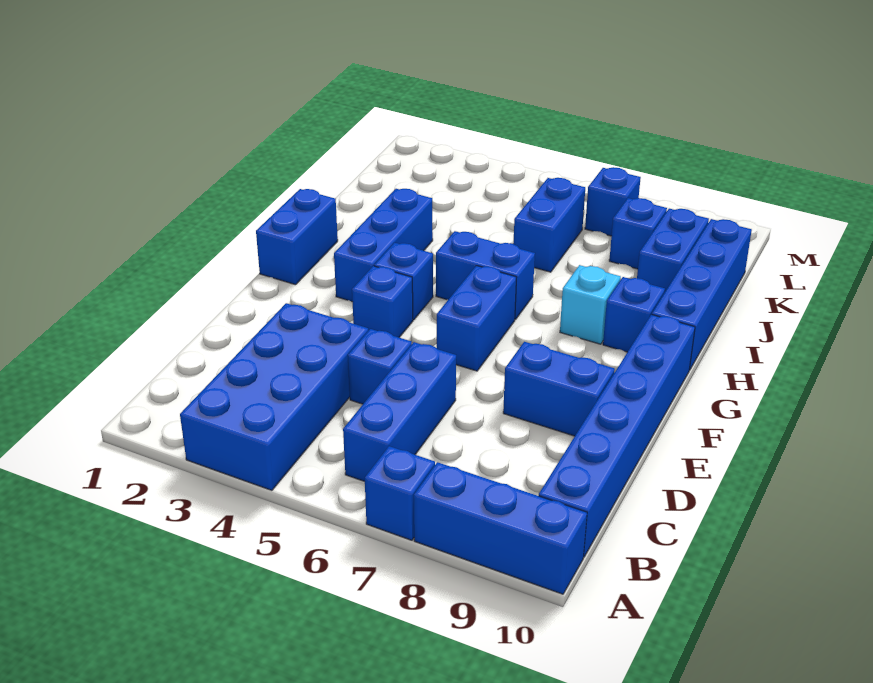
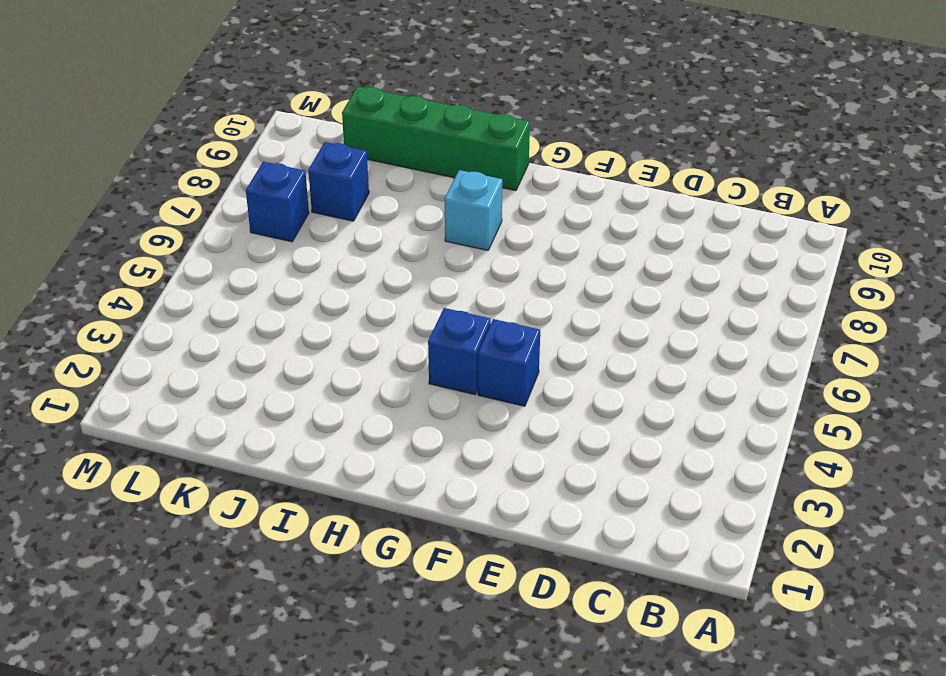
green brick H10:K10 level 1 -> blue brick H10:K10 level 1
none -> blue brick A3:D4 level 1
none -> blue brick A7 level 1
none -> blue brick A8:A10 level 1

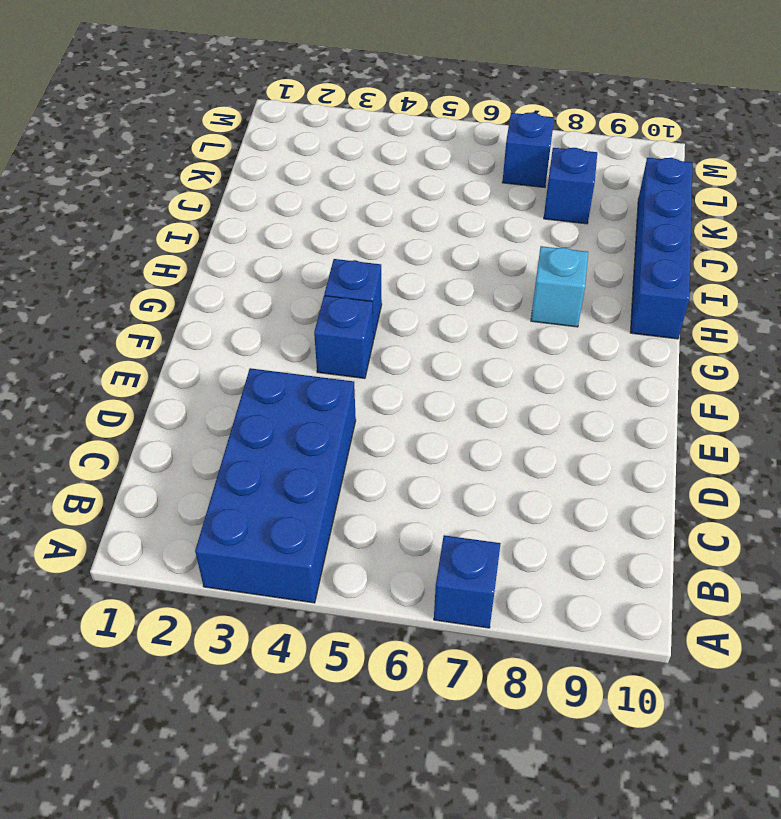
none -> blue brick A8:A10 level 1
none -> blue brick B6:D6 level 1
none -> blue brick B10:G10 level 1

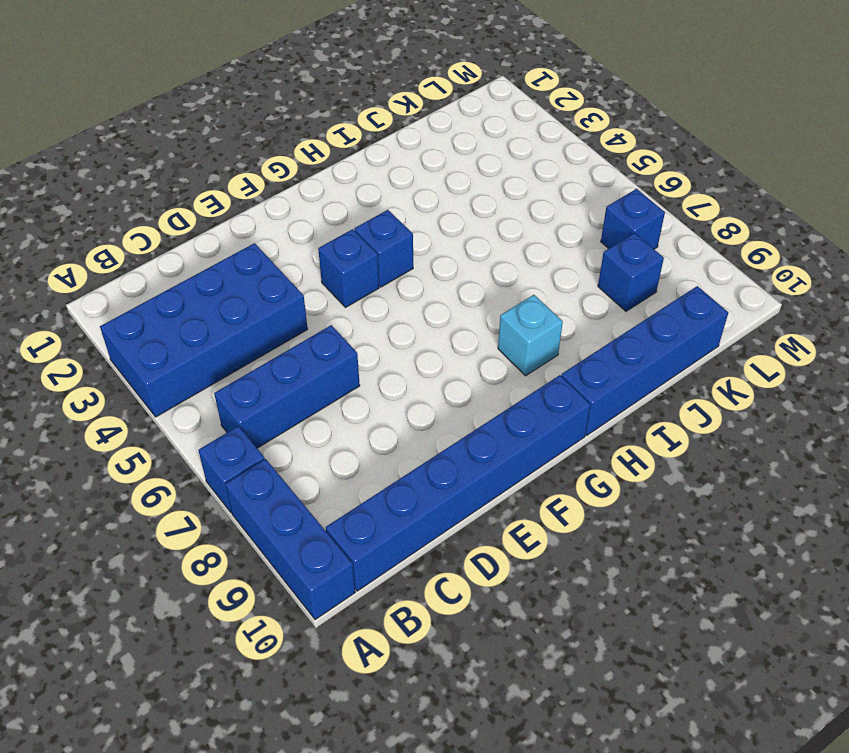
none -> blue brick D5 level 1
none -> blue brick E8:E9 level 1
none -> blue brick F6:G6 level 1

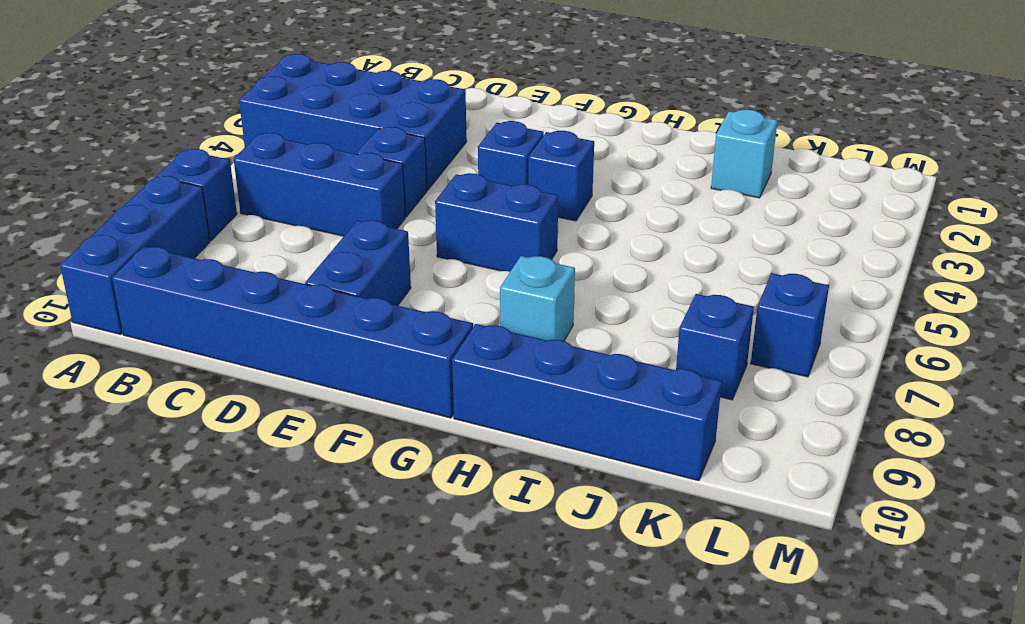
cyan brick J2 level 1 -> none
none -> blue brick G1:H1 level 1
none -> blue brick G3:I3 level 1
none -> blue brick H5:H6 level 1

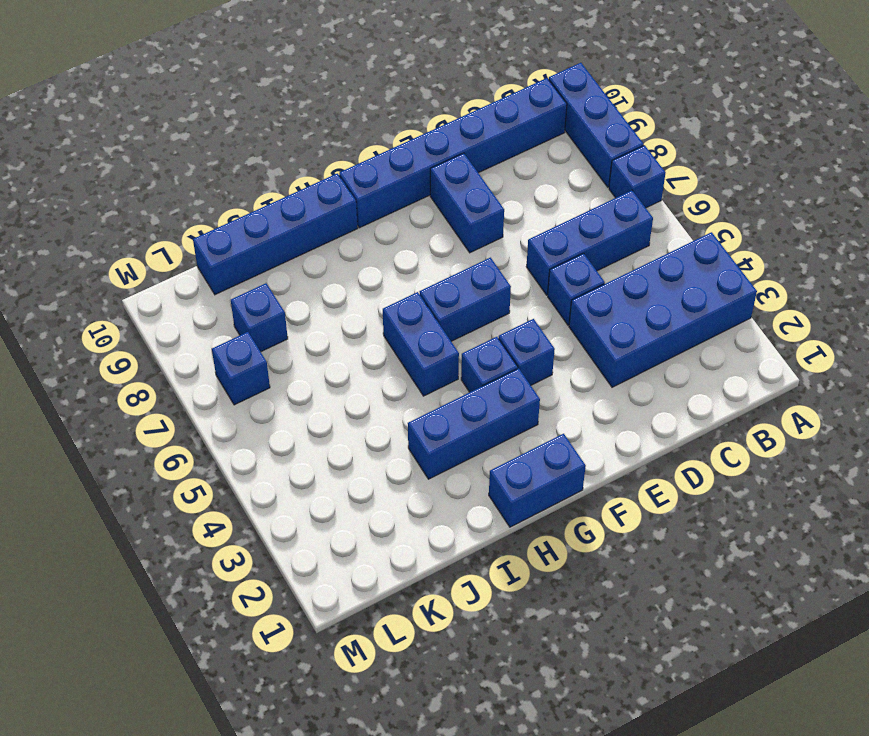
none -> cyan brick H8 level 1
none -> blue brick H9 level 1
none -> blue brick J6:K6 level 1

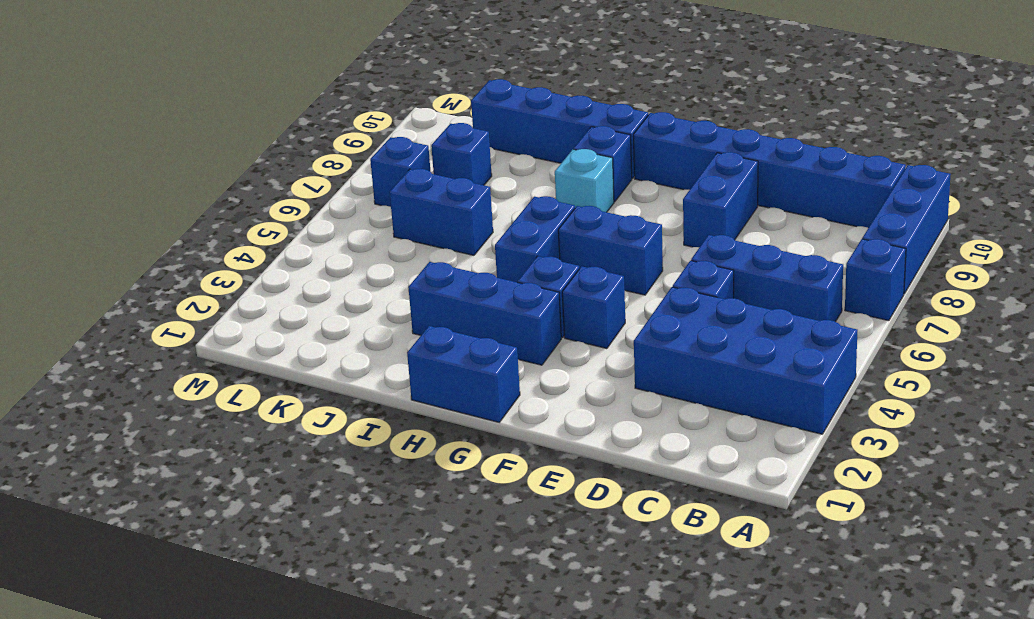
none -> blue brick J9:K9 level 1

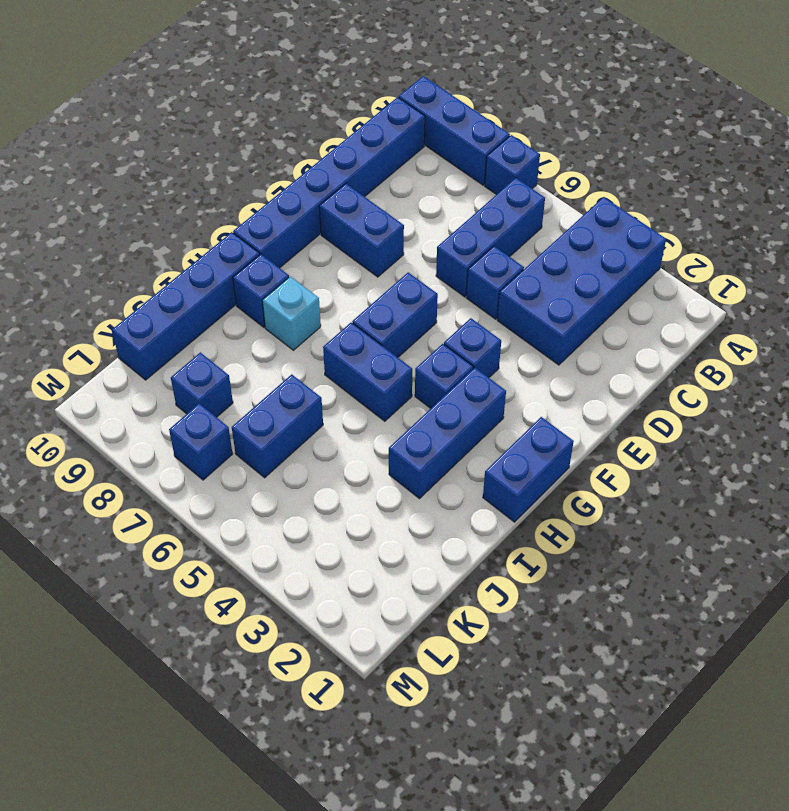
none -> blue brick J9:K9 level 1

